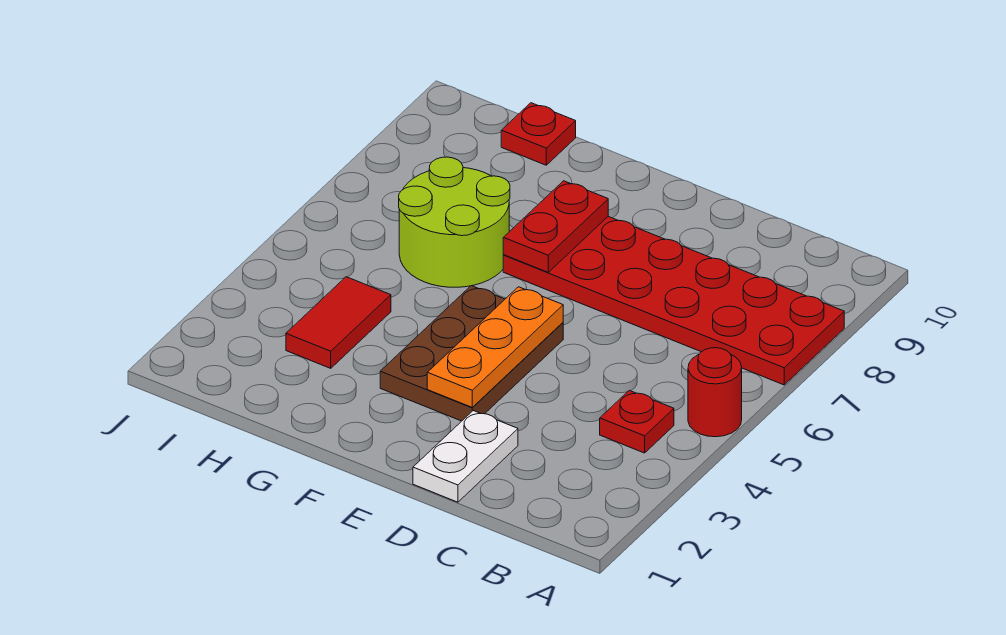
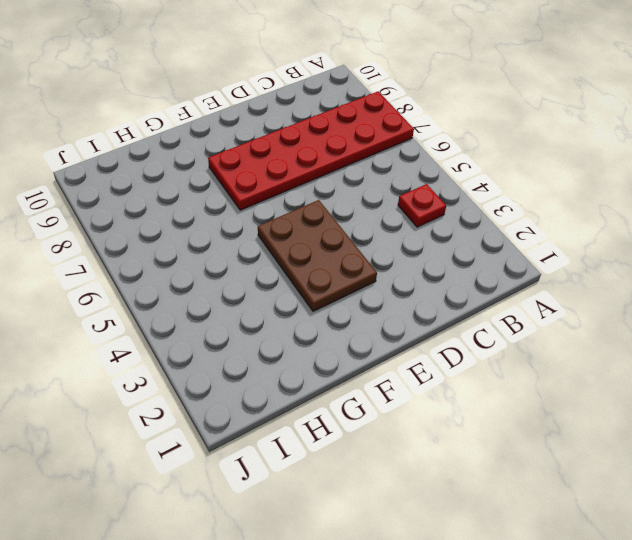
none -> red round brick A5 level 1
none -> white plate D1:D2 level 1

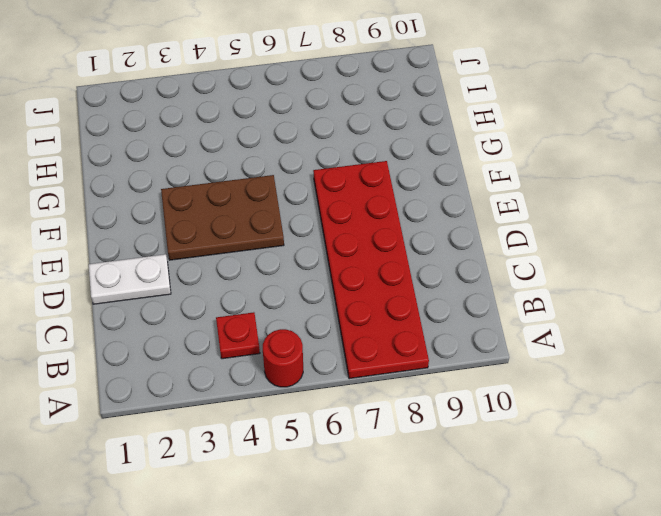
none -> lime round brick G6:H7 level 1
none -> red tile H3:H4 level 1

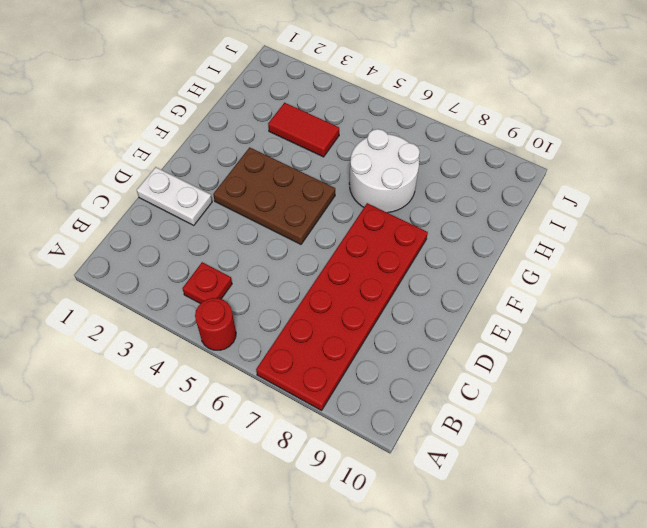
white round brick G6:H7 level 1 -> lime round brick G6:H7 level 1
none -> red plate H10 level 1
none -> orange plate E3:E5 level 2

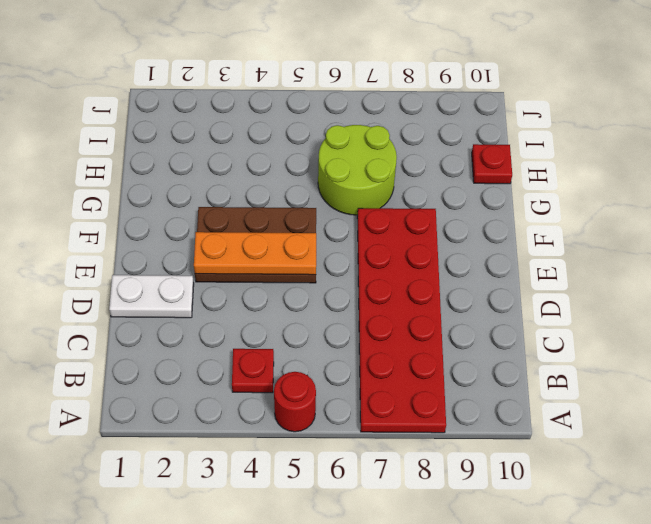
none -> red tile H3:H4 level 1
none -> red plate F7:F8 level 2

